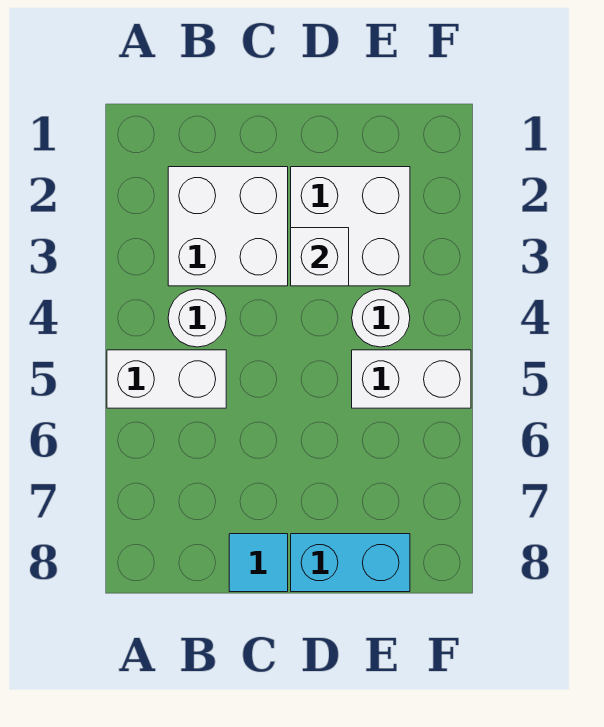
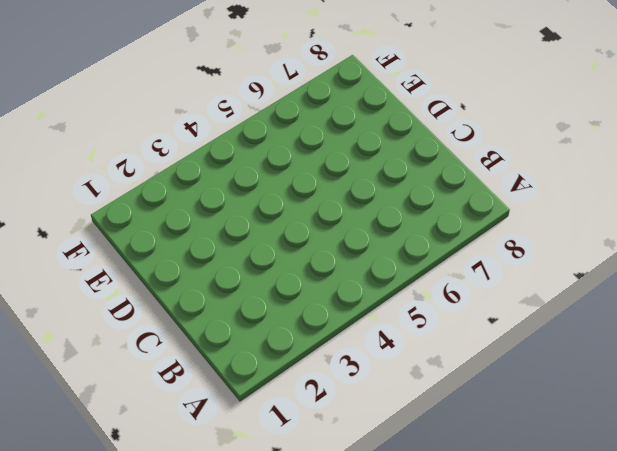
none -> white brick A5:B5 level 1
none -> white brick B2:C3 level 1

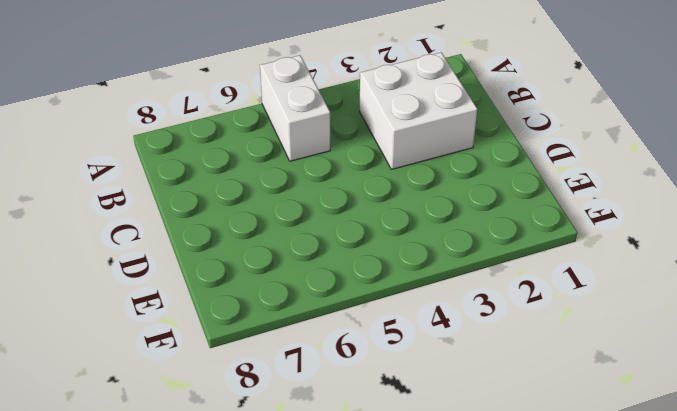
none -> white round brick B4 level 1
none -> cyan tile C8 level 1

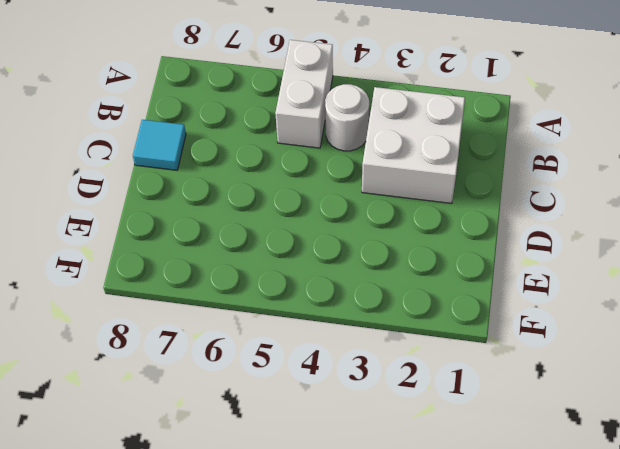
none -> white brick D2:E3 level 1
none -> cyan brick D8:E8 level 1

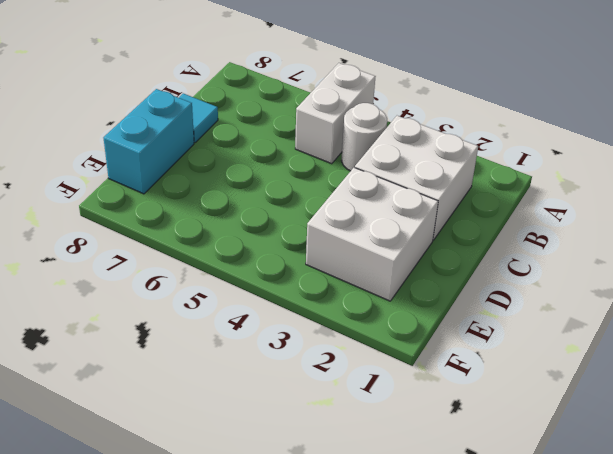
none -> white round brick E4 level 1
none -> white brick E5:F5 level 1

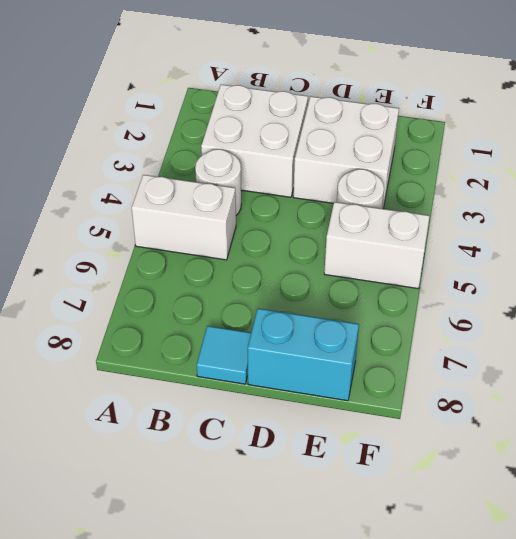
none -> white brick D3 level 2

